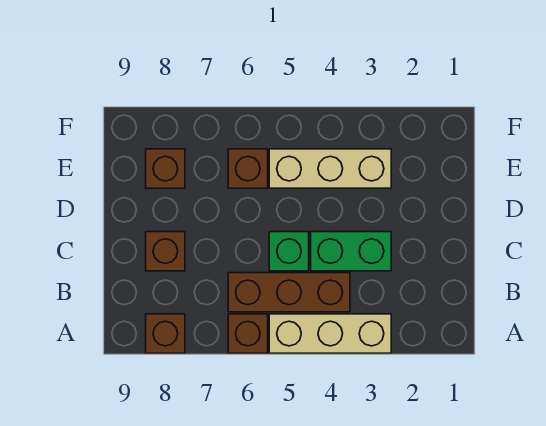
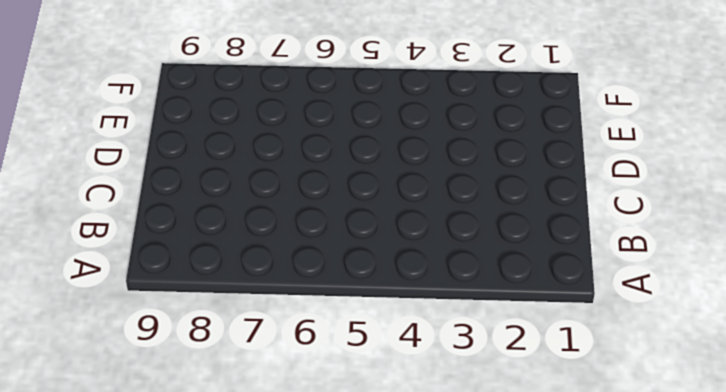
none -> tan brick A3:A5 level 1
none -> brown brick A6 level 1

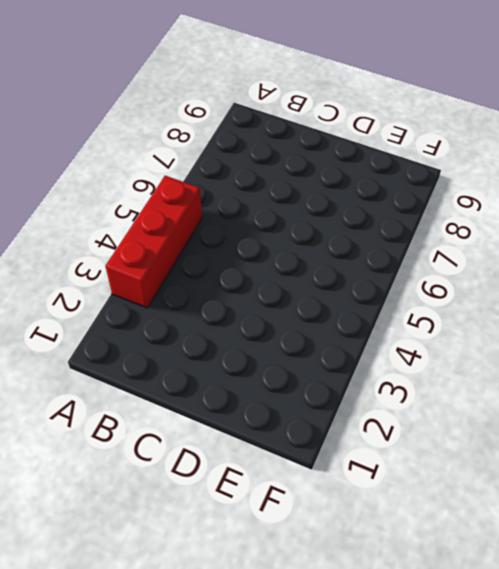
red brick A3:A5 level 1 -> tan brick A3:A5 level 1
none -> brown brick A6 level 1
none -> brown brick A8 level 1

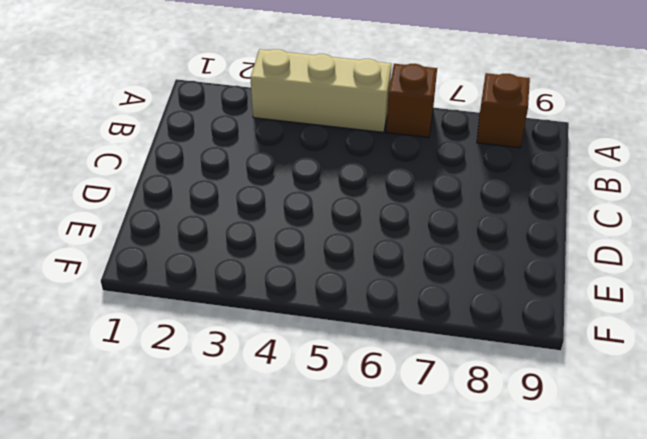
none -> brown brick B4:B6 level 1
none -> green brick C3:C4 level 1

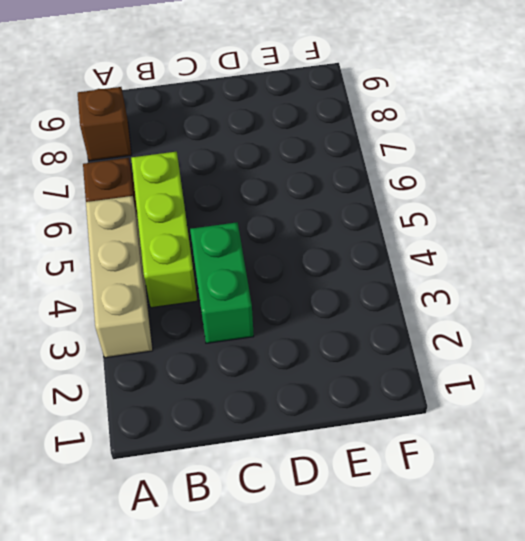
lime brick B4:B6 level 1 -> brown brick B4:B6 level 1
none -> green brick C5 level 1
none -> brown brick C8 level 1

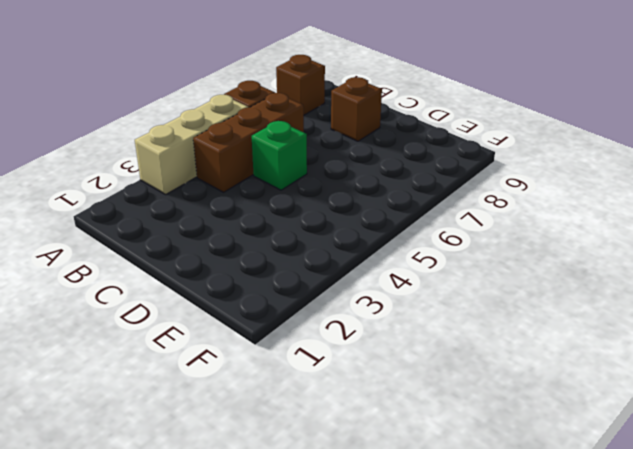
none -> green brick C3:C4 level 1
none -> tan brick E3:E5 level 1

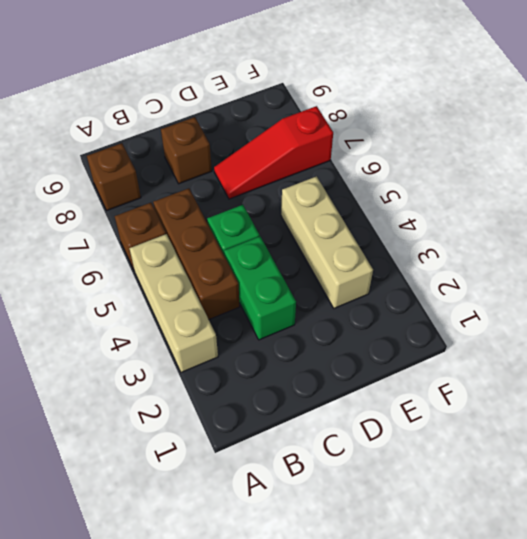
red slope D7:F7 level 1 top F -> none
none -> brown brick E6 level 1
none -> brown brick E8 level 1

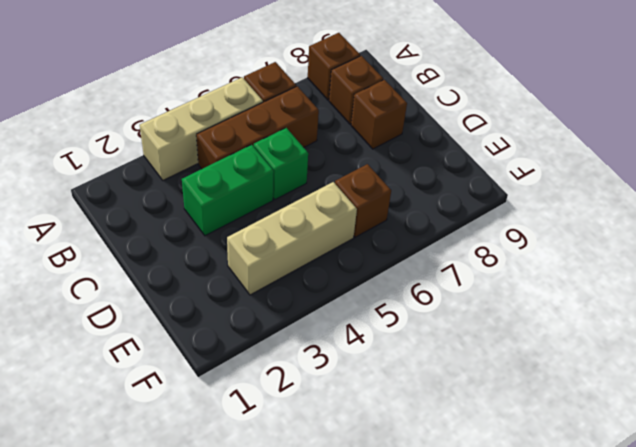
brown brick B8 level 1 -> brown brick E8 level 1

